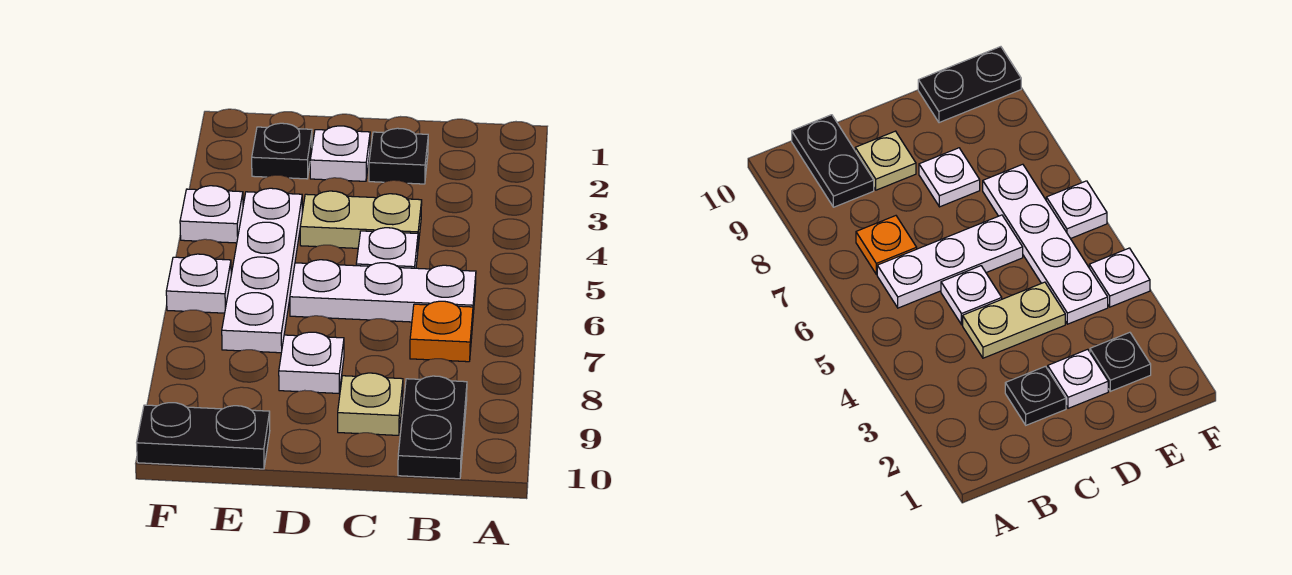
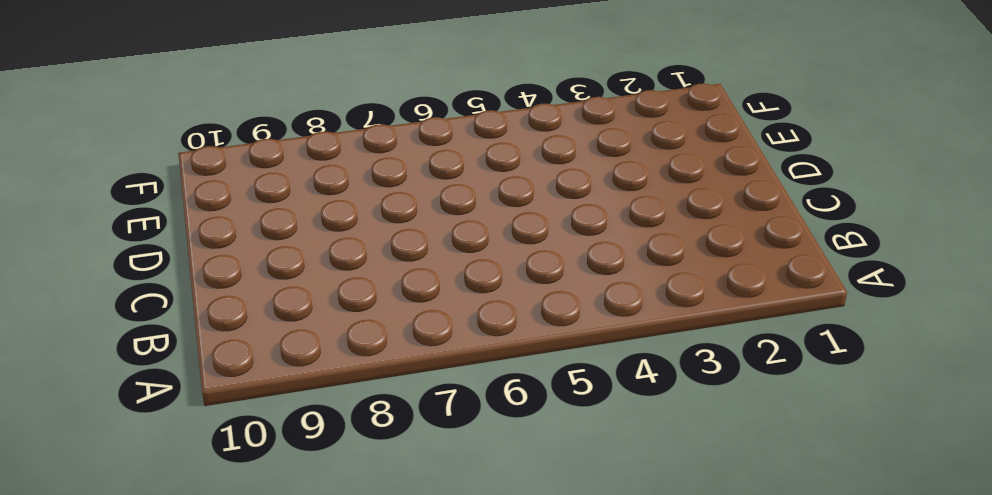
none -> white plate B6:D6 level 1
none -> orange plate B7 level 1
none -> black plate B9:B10 level 1

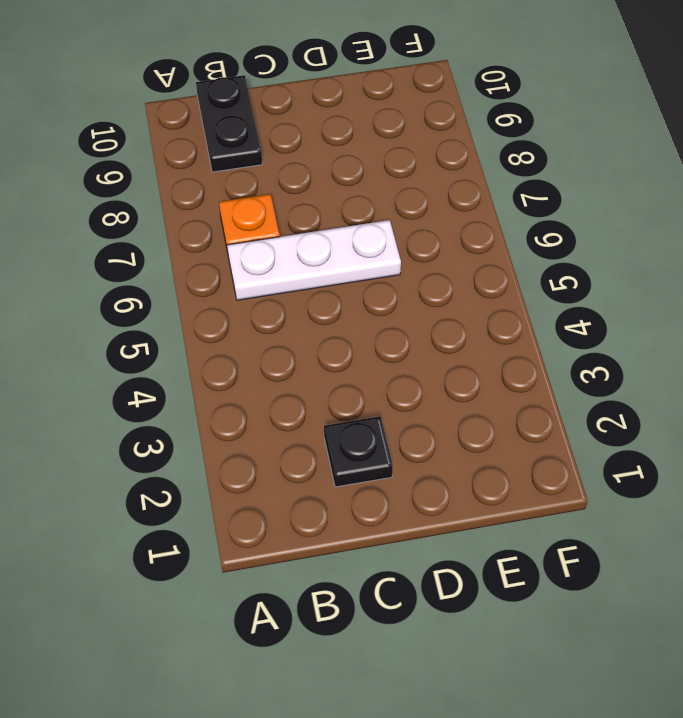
none -> tan plate C4:D4 level 1
none -> white plate C5 level 1
none -> tan plate C9 level 1

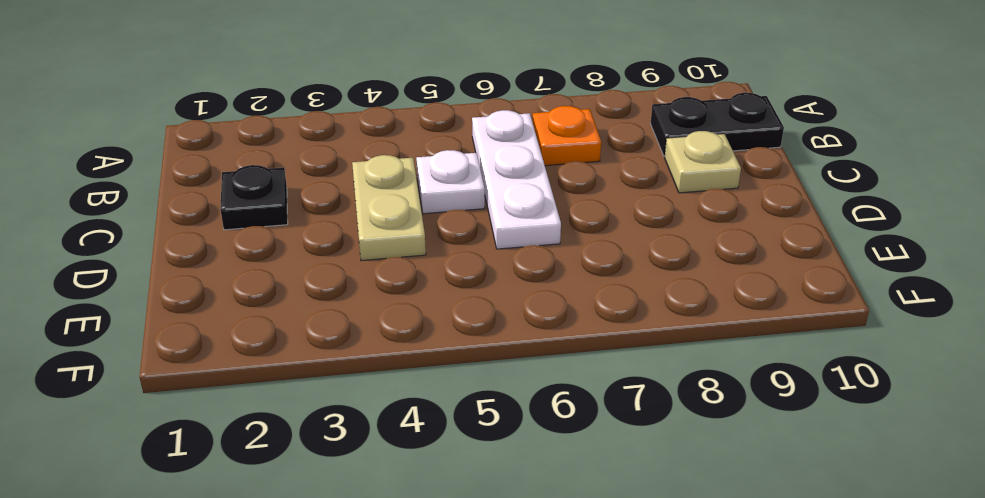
none -> white plate D2 level 1
none -> white plate D8 level 1
none -> black plate E2 level 1

